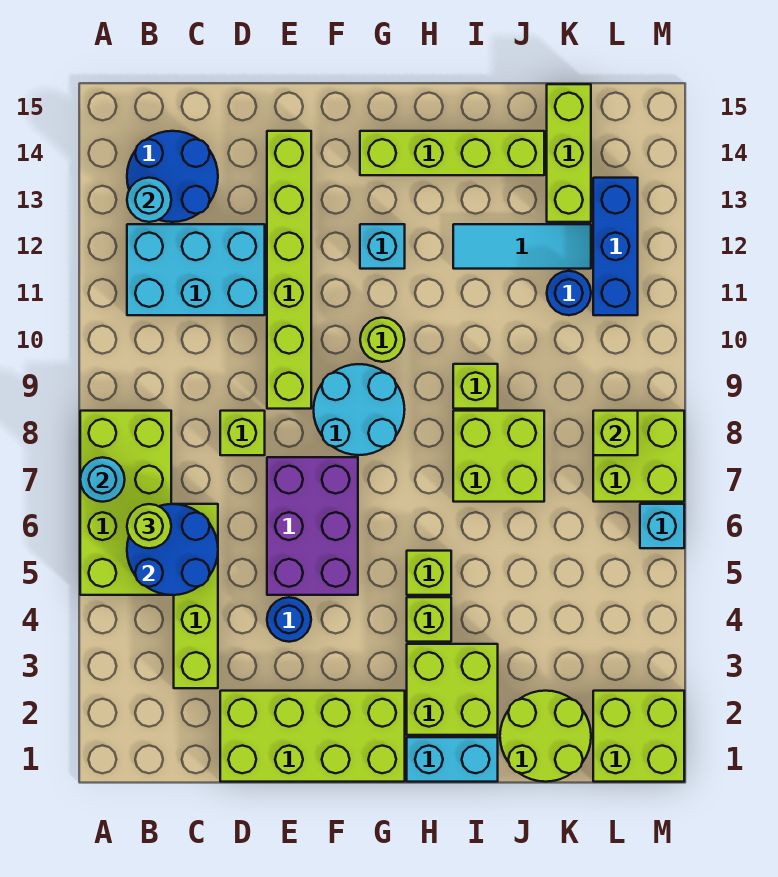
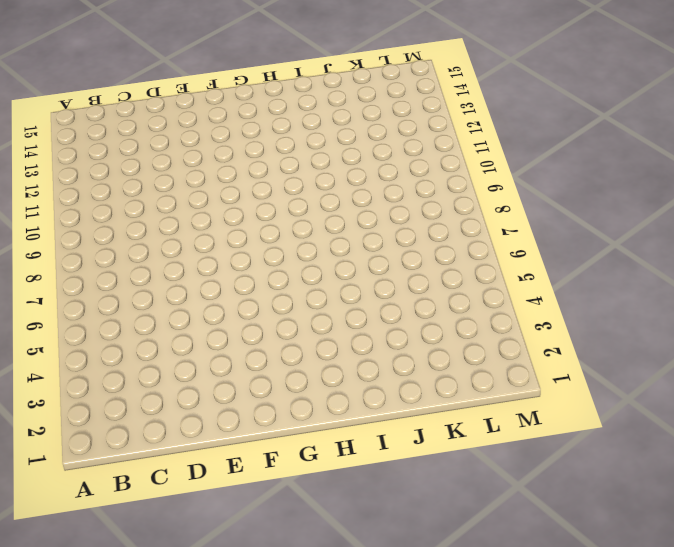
none -> lime brick A5:B8 level 1
none -> cyan brick B11:D12 level 1
none -> blue round brick B13:C14 level 1
none -> lime brick C3:C6 level 1

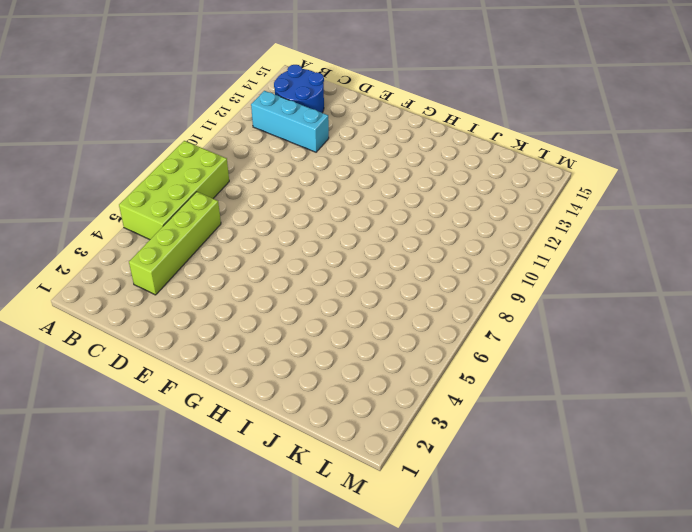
cyan brick B12:D12 level 1 -> cyan brick B11:D12 level 1
none -> lime brick D1:G2 level 1
none -> lime brick D8 level 1
none -> blue round brick E4 level 1
none -> purple brick E5:F7 level 1

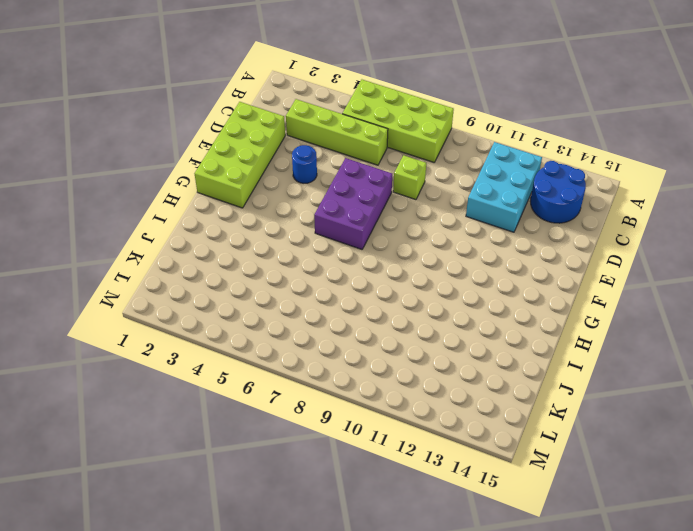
purple brick E6:G7 level 1 -> purple brick E5:F7 level 1
none -> lime brick E9:E14 level 1
none -> cyan round brick F8:G9 level 1
none -> lime round brick G10 level 1
none -> cyan brick G12 level 1

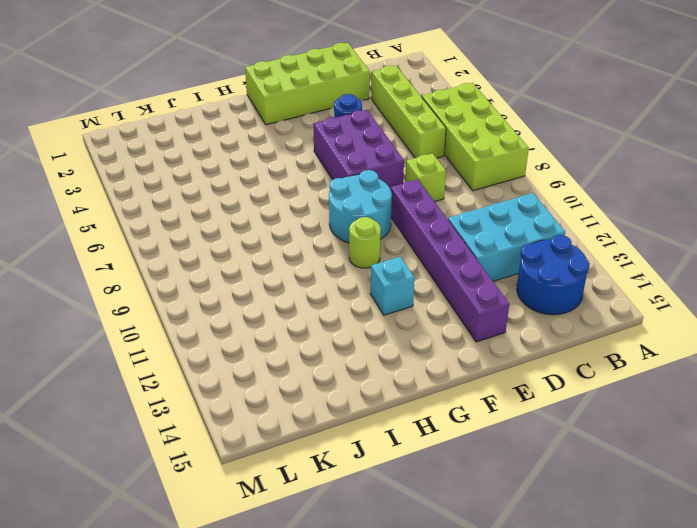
purple brick E9:E14 level 1 -> lime brick E9:E14 level 1
none -> lime brick G14:J14 level 1
none -> cyan brick H1:I1 level 1
none -> lime brick H2:I3 level 1
none -> lime brick H4 level 1

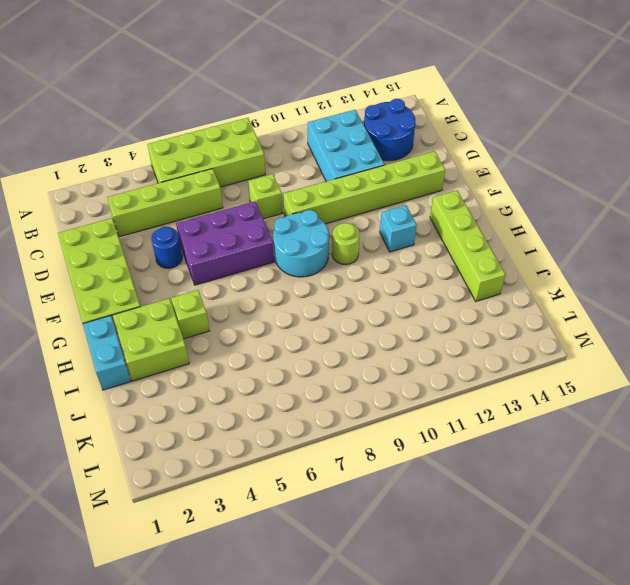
none -> lime brick H5 level 1
none -> lime brick I7:J8 level 1
none -> lime brick I9 level 1
none -> cyan tile I12:K12 level 1

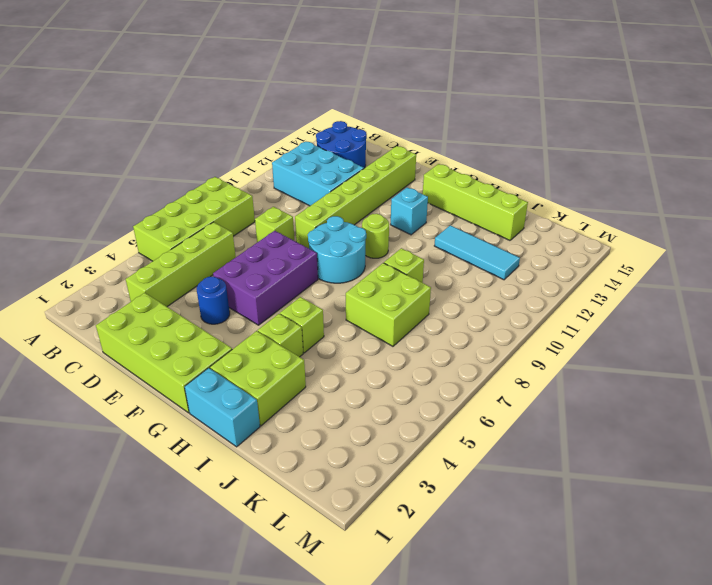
none -> lime round brick J1:K2 level 1
none -> blue round brick K11 level 1
none -> lime brick K13:K15 level 1
none -> lime brick L1:M2 level 1

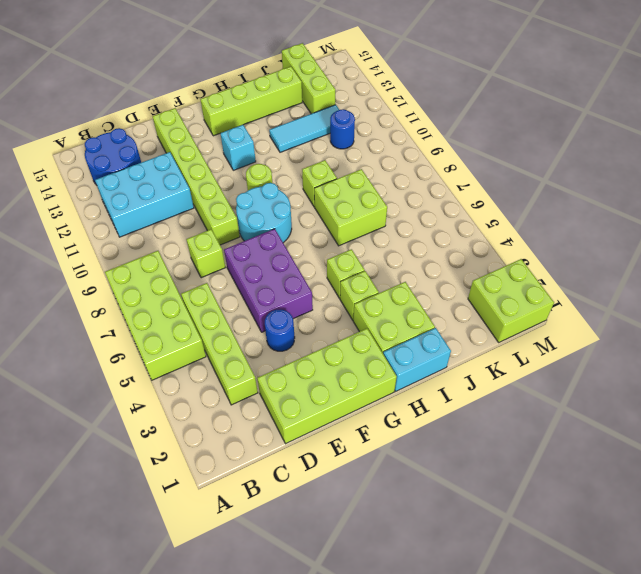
none -> lime round brick J1:K2 level 1
none -> lime brick L7:M8 level 1
none -> blue brick L11:L13 level 1
none -> cyan brick M6 level 1

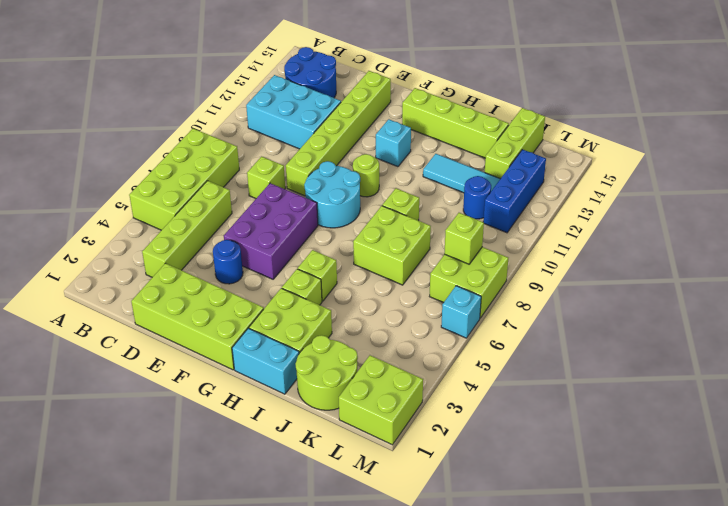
none -> cyan round brick A7 level 2
none -> blue round brick B5:C6 level 2
none -> cyan round brick B13 level 2
none -> lime round brick B6 level 3

